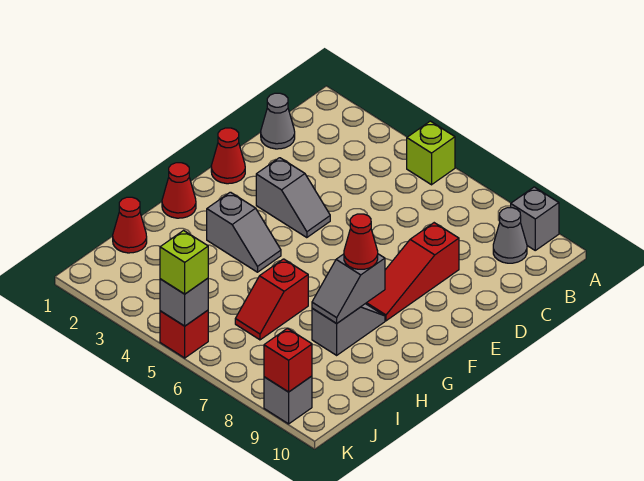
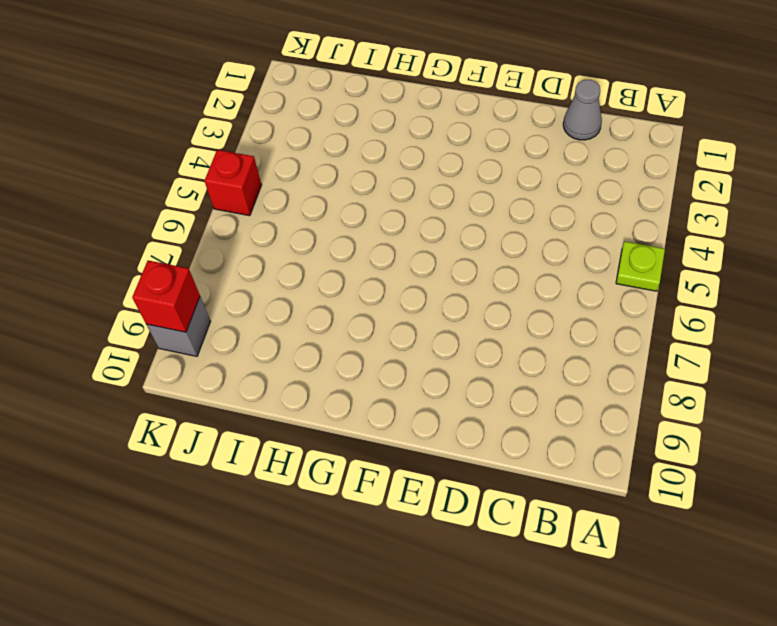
lime plate A5 level 1 -> lime brick A5 level 1
none -> grey brick A9 level 1
none -> grey cone B9 level 1
none -> red slope D8:F8 level 1 top D

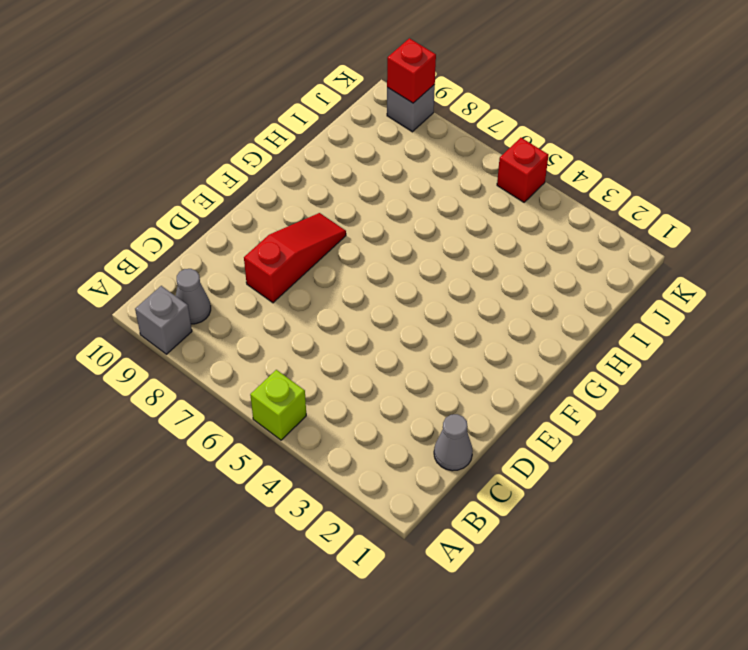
none -> red cone E1 level 1
none -> grey slope E3:E4 level 1 top 3
none -> red cone G1 level 1

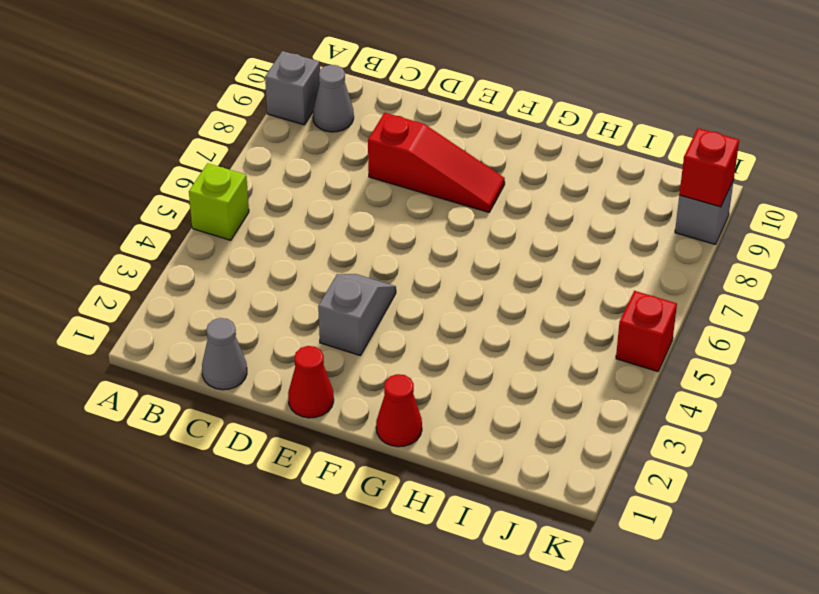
none -> grey slope G3:G4 level 1 top 3
none -> grey slope G8:H8 level 1 top H
none -> red slope H6:I6 level 1 top H

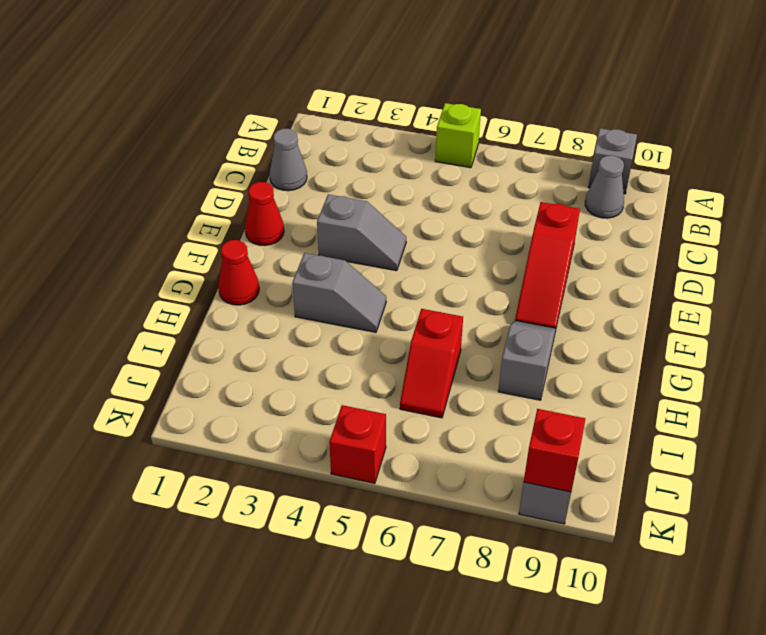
none -> red cone I1 level 1
none -> grey slope G8:H8 level 2 top G
none -> grey brick K5 level 2

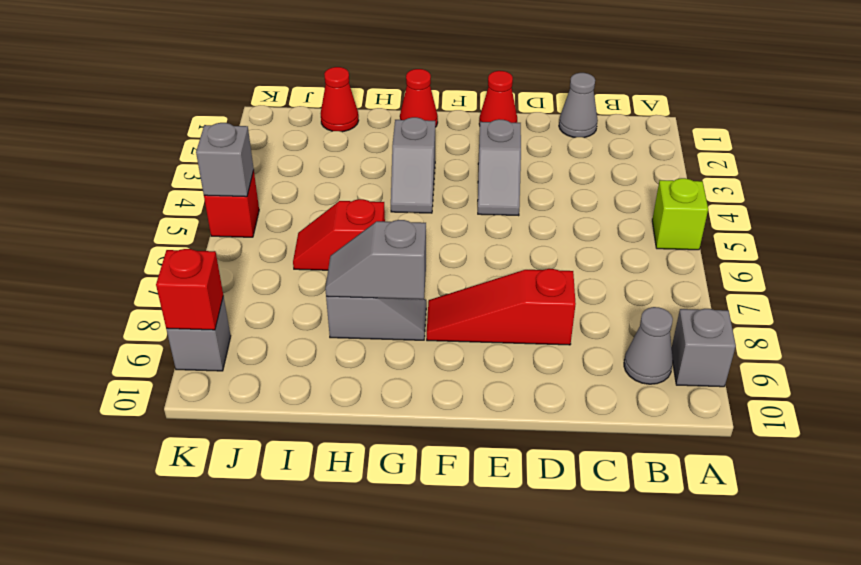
none -> red cone G8 level 3
none -> lime brick K5 level 3

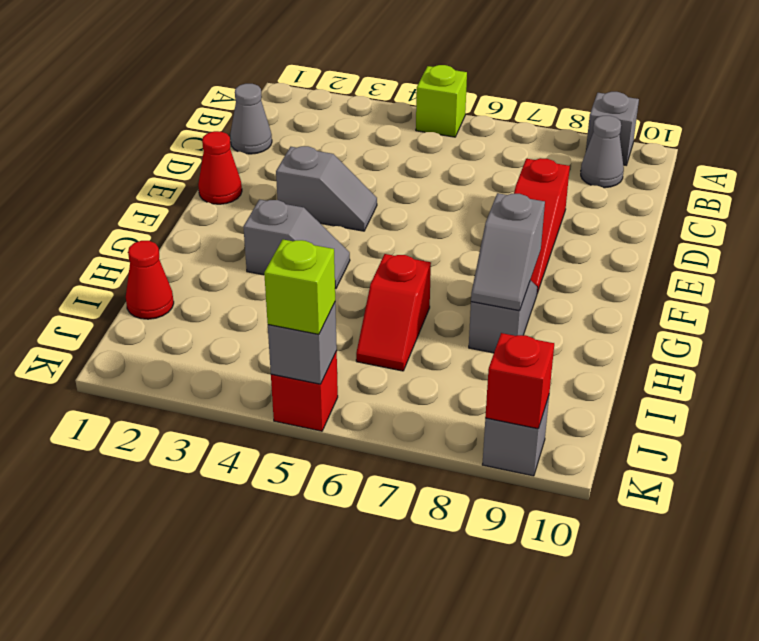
none -> red cone G1 level 1
none -> red cone G8 level 3

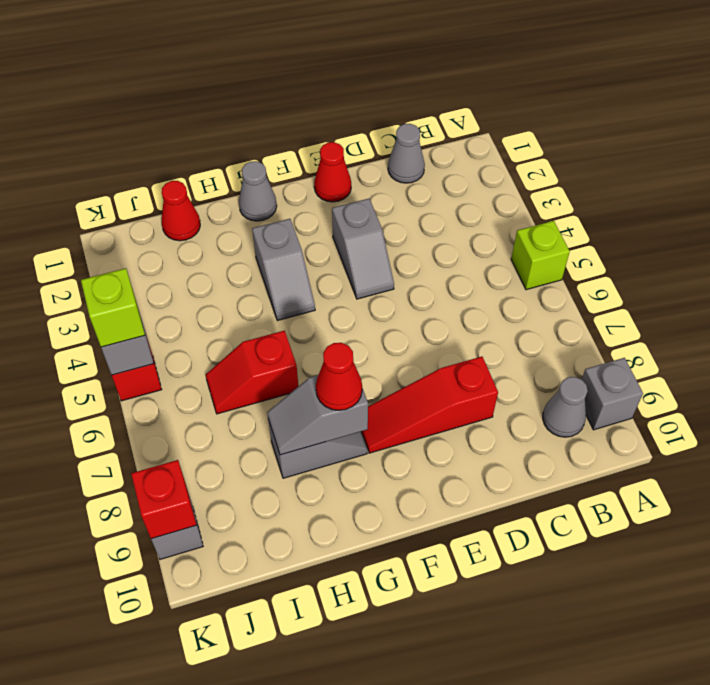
grey cone G1 level 1 -> red cone G1 level 1

